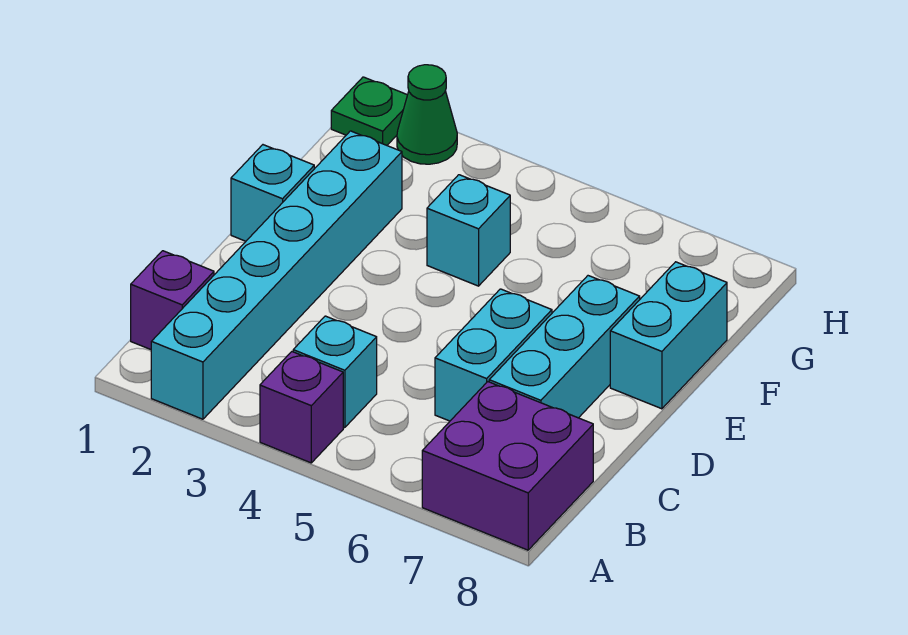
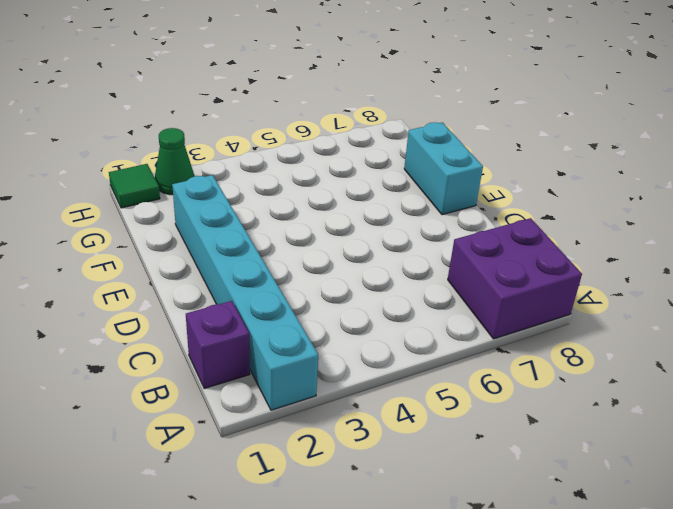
green tile H1 level 1 -> green plate H1 level 1
none -> purple brick A4 level 1
none -> cyan brick B4 level 1
none -> cyan brick C6:D6 level 1

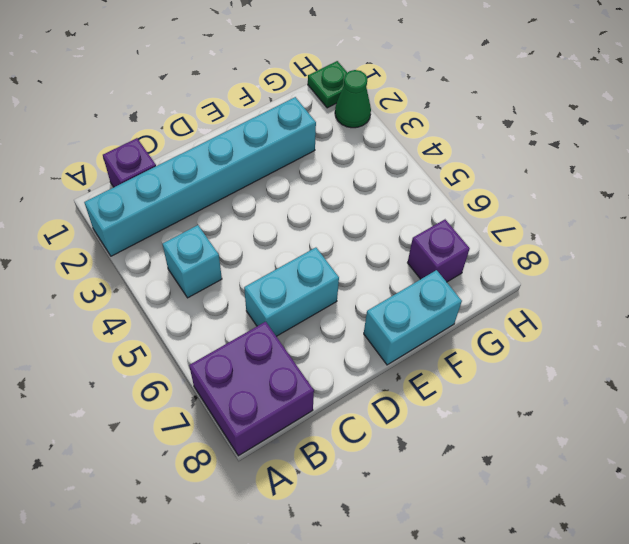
purple brick G7 level 1 -> purple brick A4 level 1
none -> cyan brick C7:E7 level 1
none -> cyan brick E1 level 1
none -> cyan brick F4 level 1

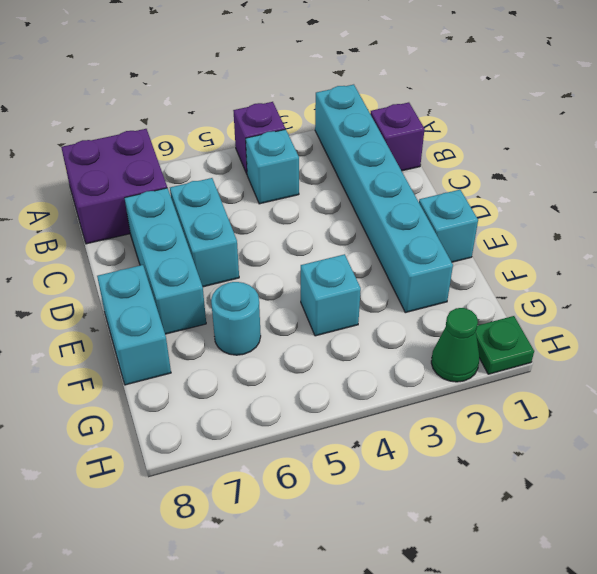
cyan round brick F6 level 1 -> none

